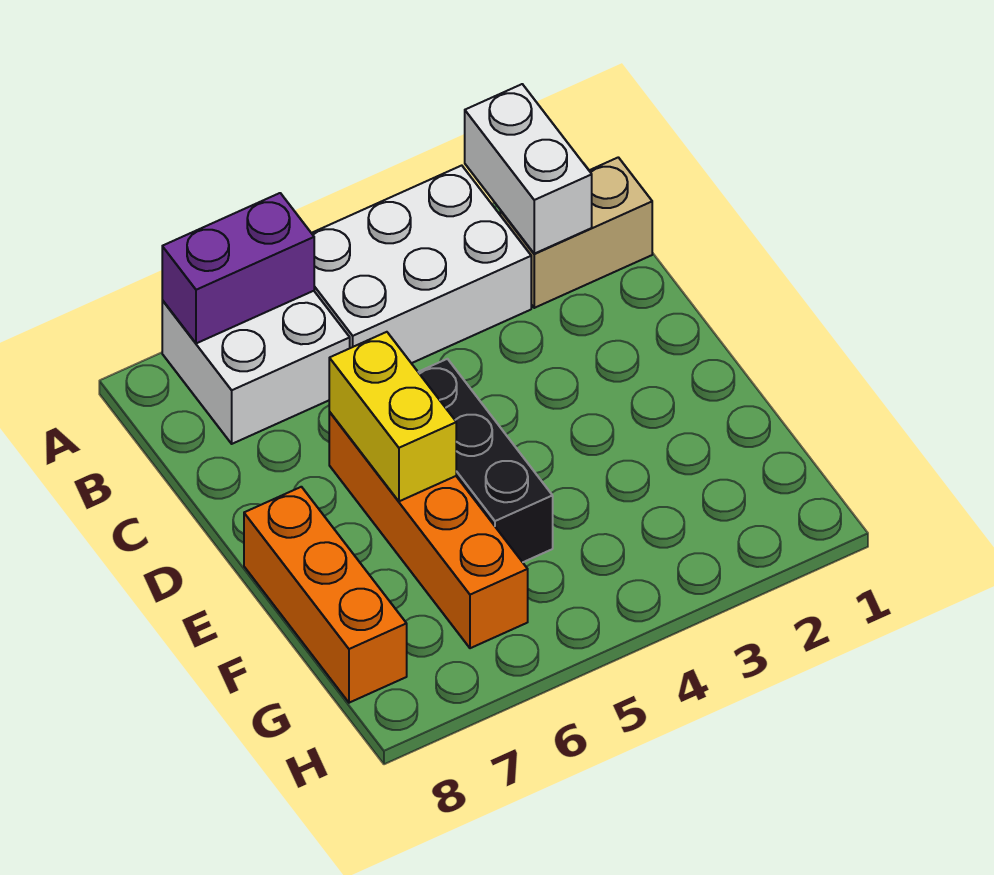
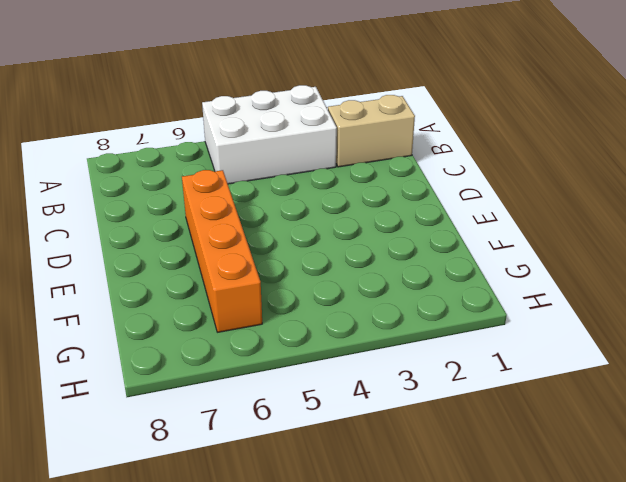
none -> white brick A6:B7 level 1
none -> black brick D5:F5 level 1

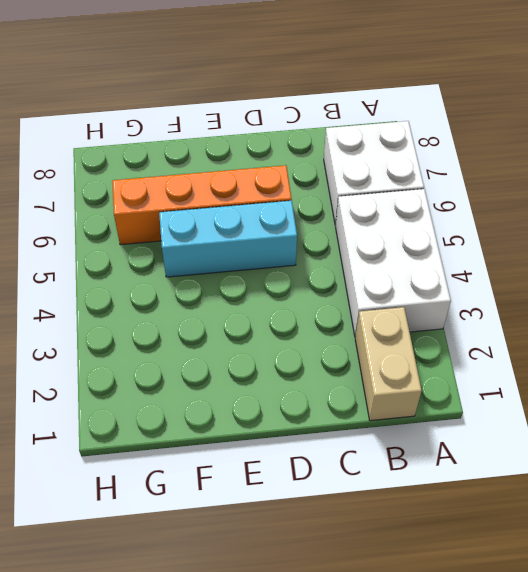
cyan brick D5:F5 level 1 -> black brick D5:F5 level 1
none -> orange brick E8:G8 level 1
none -> white brick A2:B2 level 2

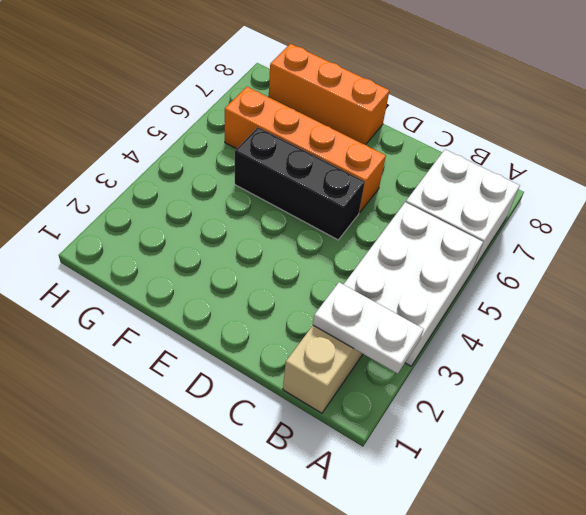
white plate A2:B2 level 2 -> white brick A2:B2 level 2
none -> purple brick A6:A7 level 2
none -> yellow brick D6:E6 level 2

